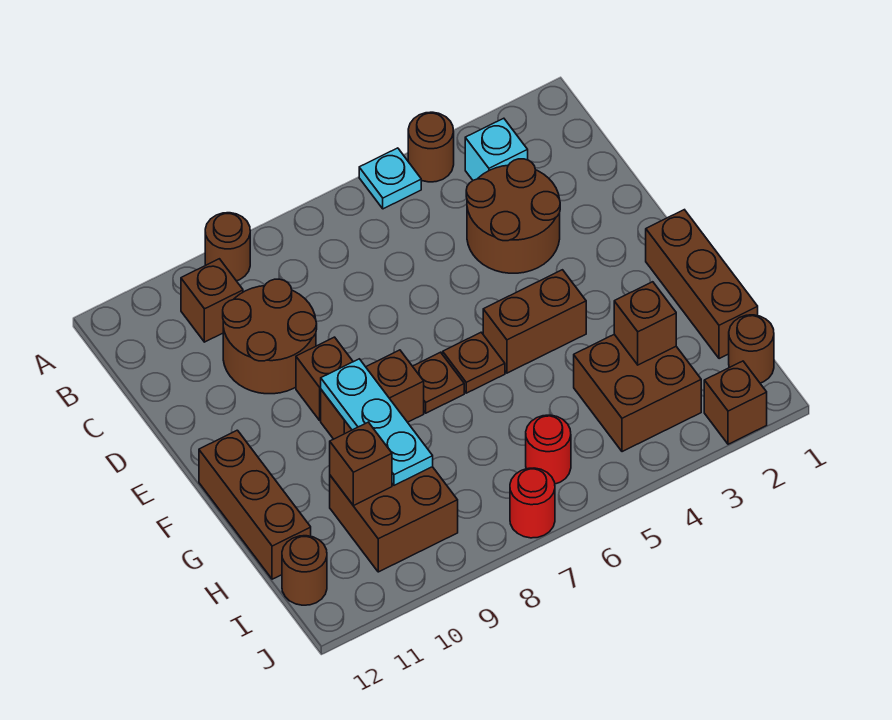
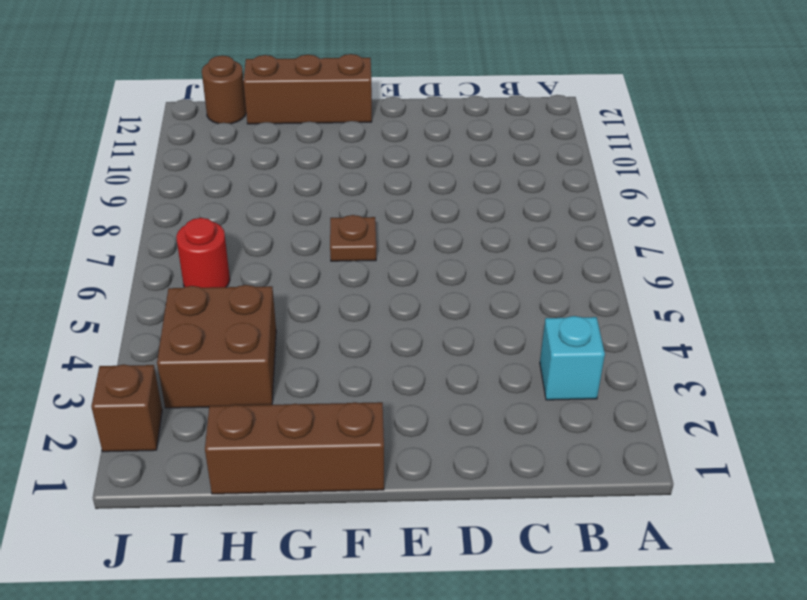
none -> brown round brick A4 level 1
none -> cyan plate A5 level 1
none -> brown round brick A9 level 1

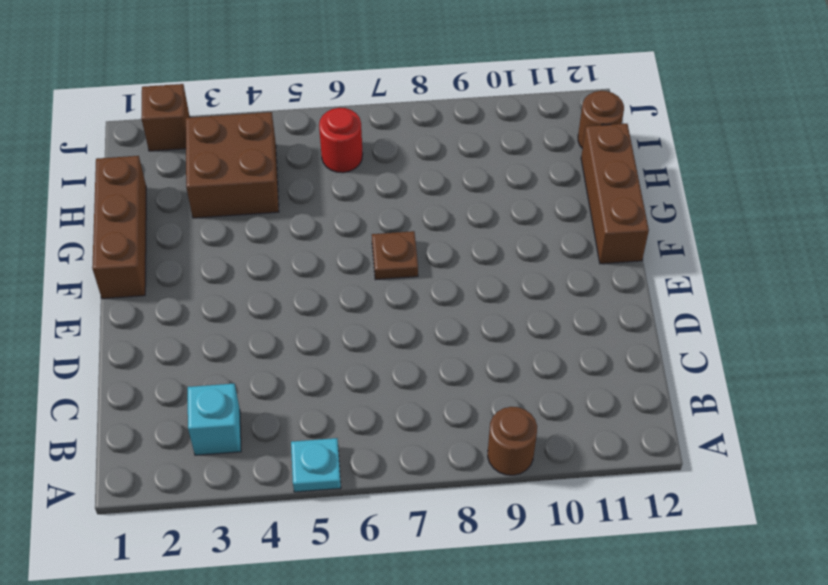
none -> brown round brick A4 level 1
none -> brown brick B10 level 1
none -> brown round brick C3:D4 level 1

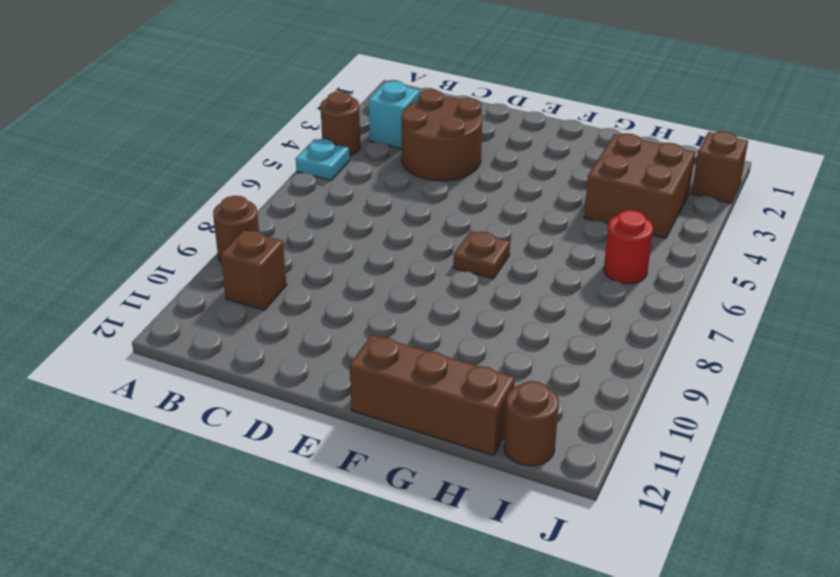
none -> brown round brick C9:D10 level 1
none -> brown brick E9 level 1
none -> brown brick F1:H1 level 1

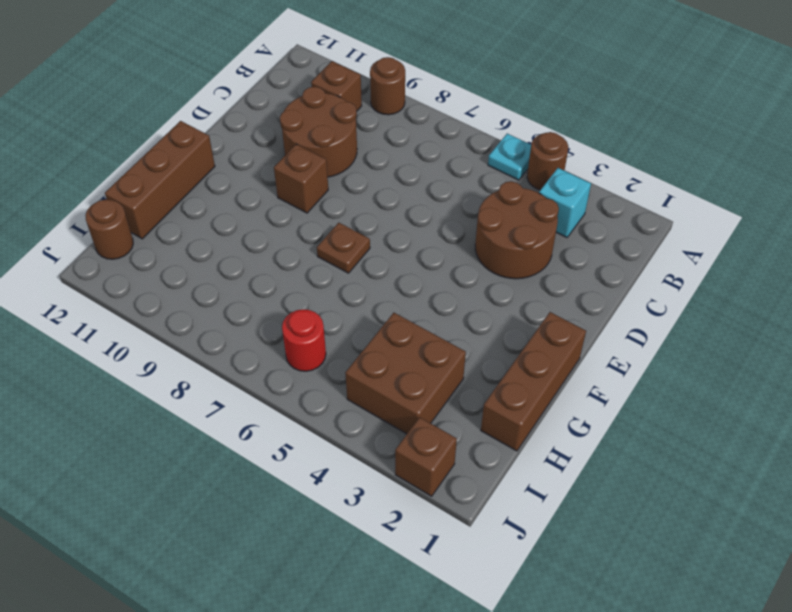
none -> brown brick F4:F5 level 1
none -> brown plate F6 level 1
none -> brown brick F8:F9 level 1

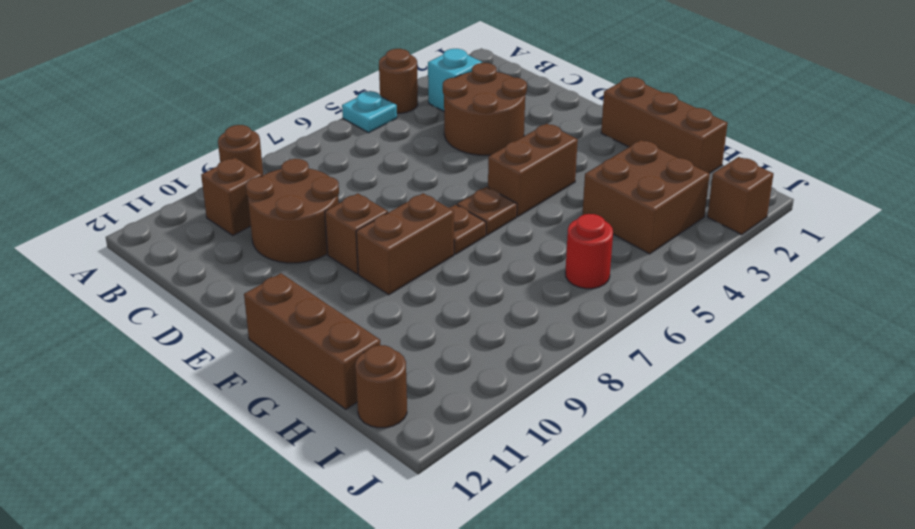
none -> brown brick H9:I10 level 1
none -> brown round brick I1 level 1
none -> red round brick J7 level 1

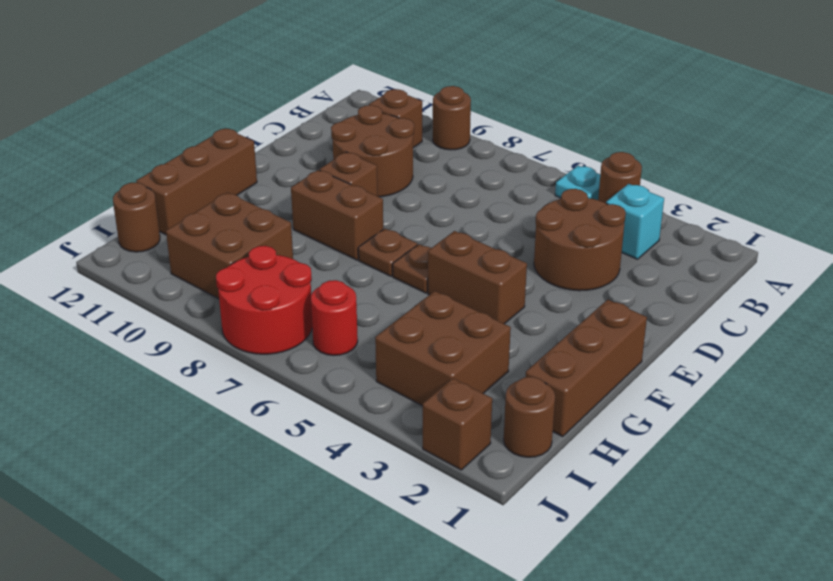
red round brick I7:J8 level 1 -> red round brick J7 level 1
none -> cyan plate F9:H9 level 2
none -> brown brick H3 level 2
none -> brown brick H10 level 2

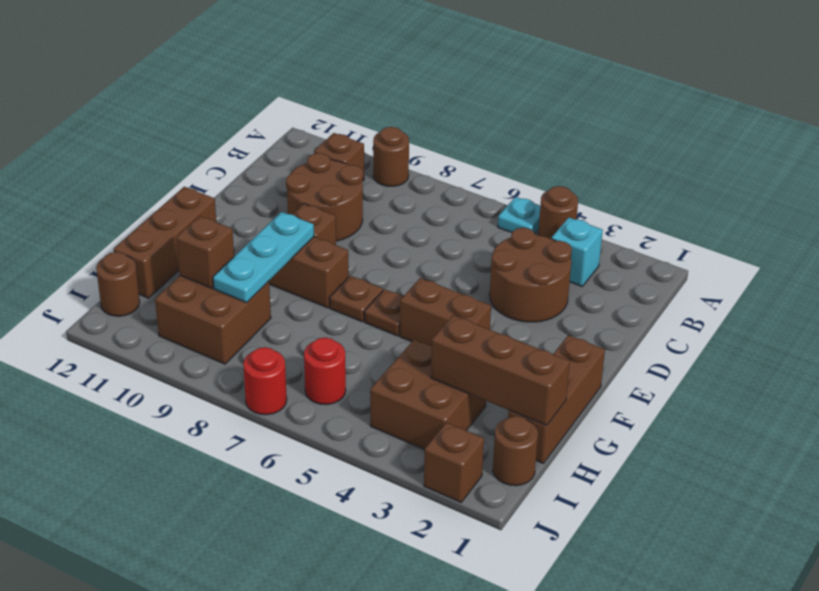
brown brick H1:H3 level 2 -> brown brick H3 level 2

